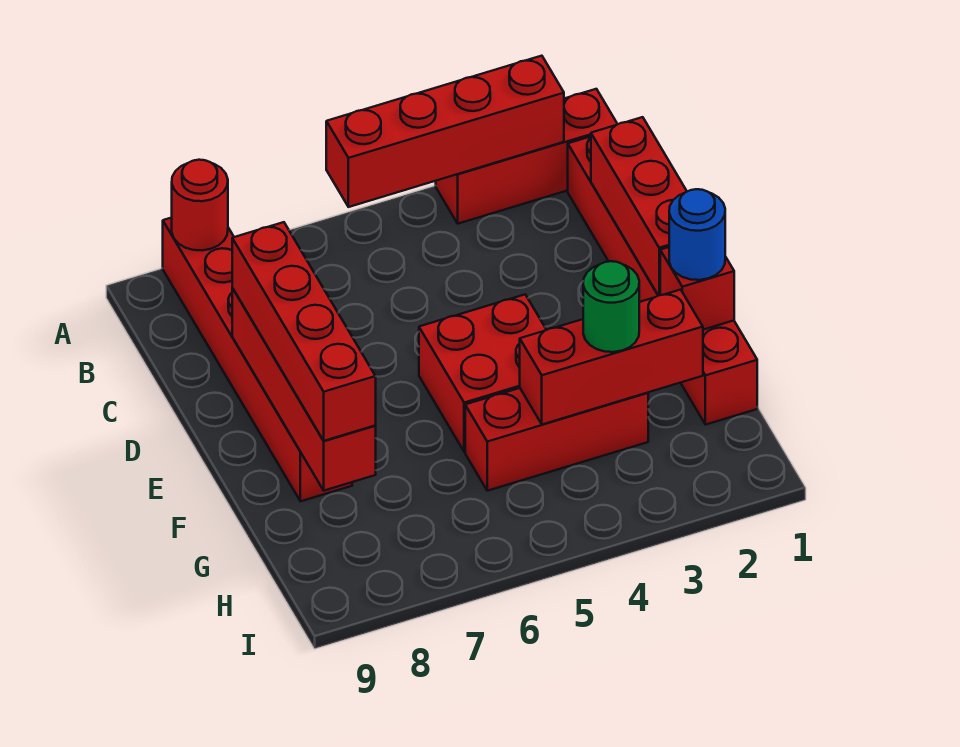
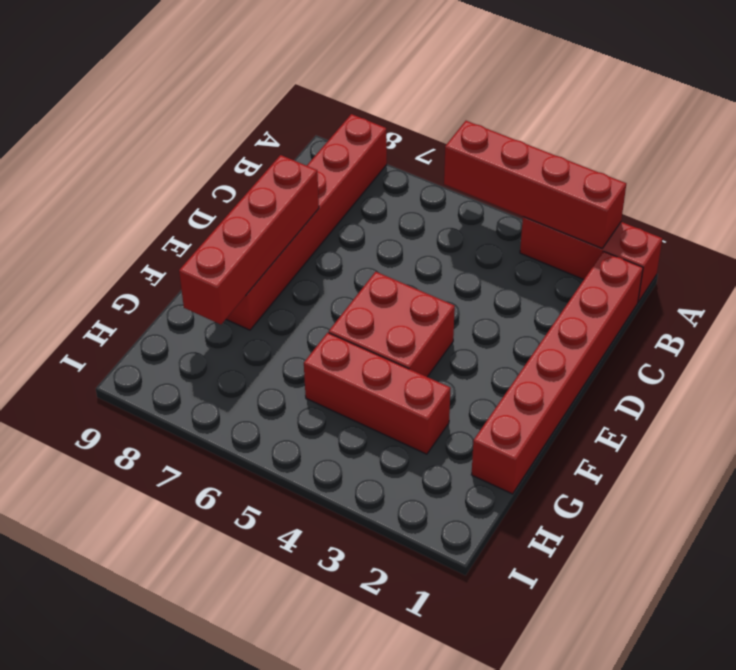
none -> red round brick A8 level 2
none -> red brick C1:E1 level 2
none -> red brick F1 level 2

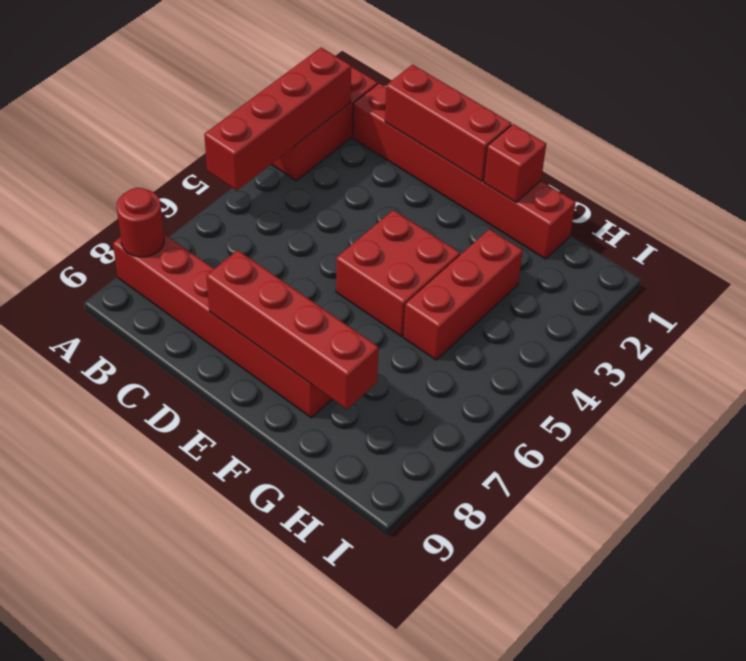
none -> red brick G2:G4 level 2
none -> red brick D8:G8 level 3
none -> blue round brick F1 level 3

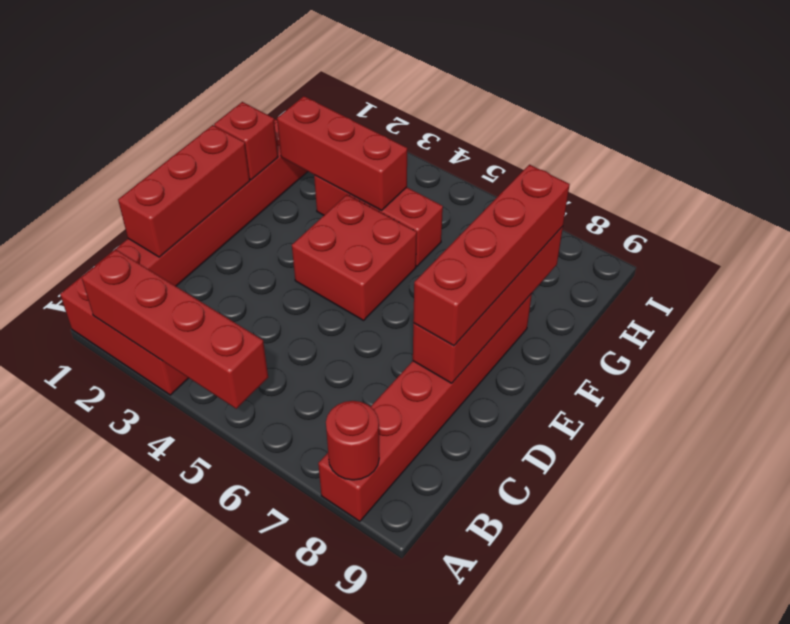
none -> blue round brick F1 level 3
none -> green round brick G3 level 3

